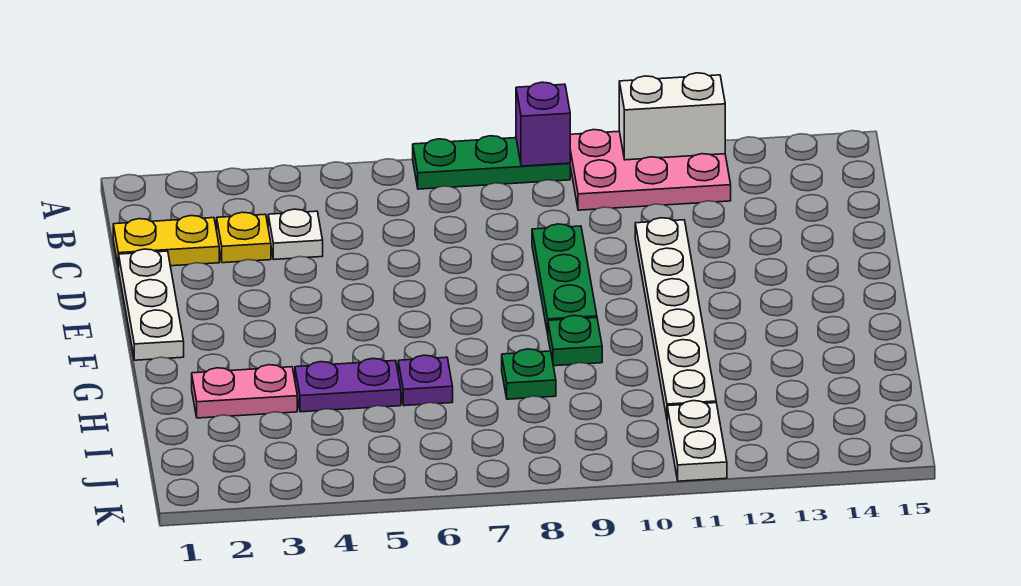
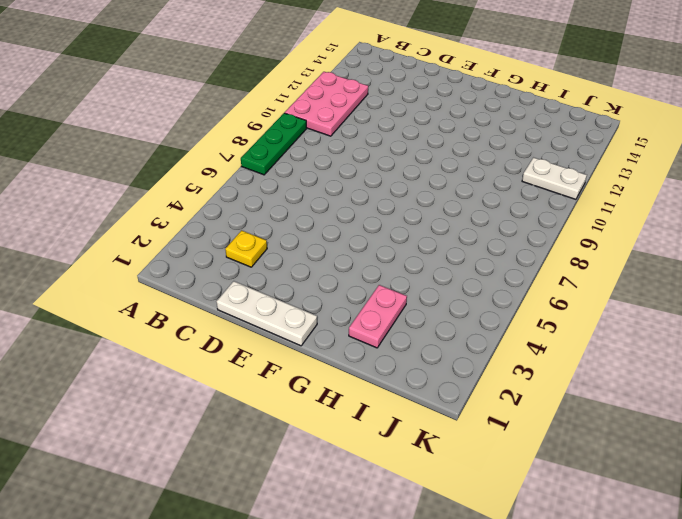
none -> yellow plate C1:C2 level 1
none -> white plate C4 level 1
none -> green plate D9:F9 level 1

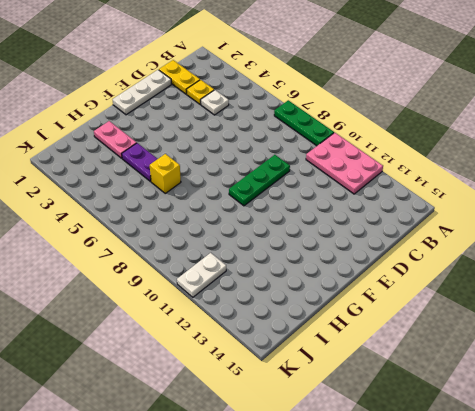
yellow brick H6 level 1 -> purple plate H6 level 1
none -> white plate D11:I11 level 1
none -> green plate G9 level 1
none -> green plate H8 level 1

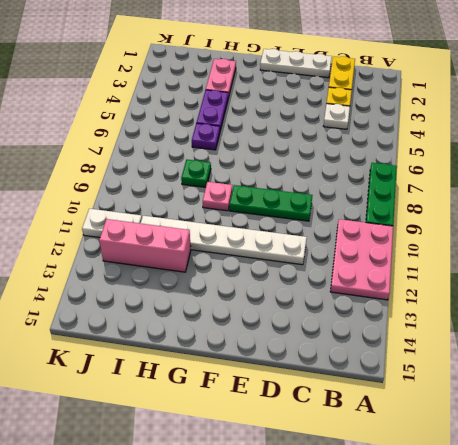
pink plate G9 level 1 -> green plate G9 level 1
pink brick H12:J12 level 1 -> none
none -> purple brick A9 level 2
none -> white brick A11:A12 level 2

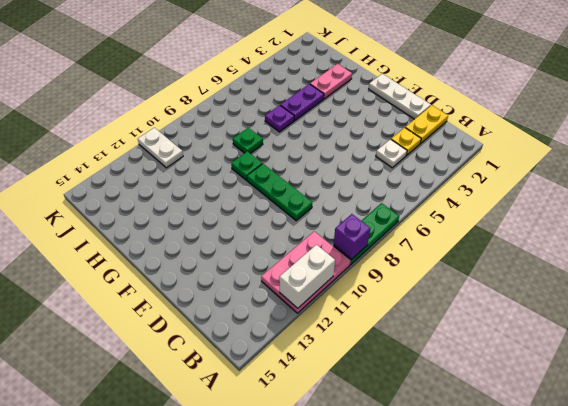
none -> white plate D11:I11 level 1

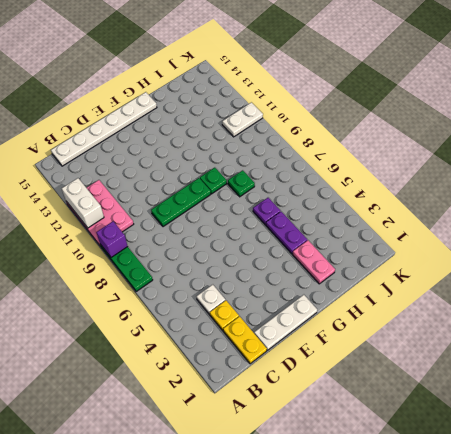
white plate B15:G15 level 1 -> white plate D11:I11 level 1

